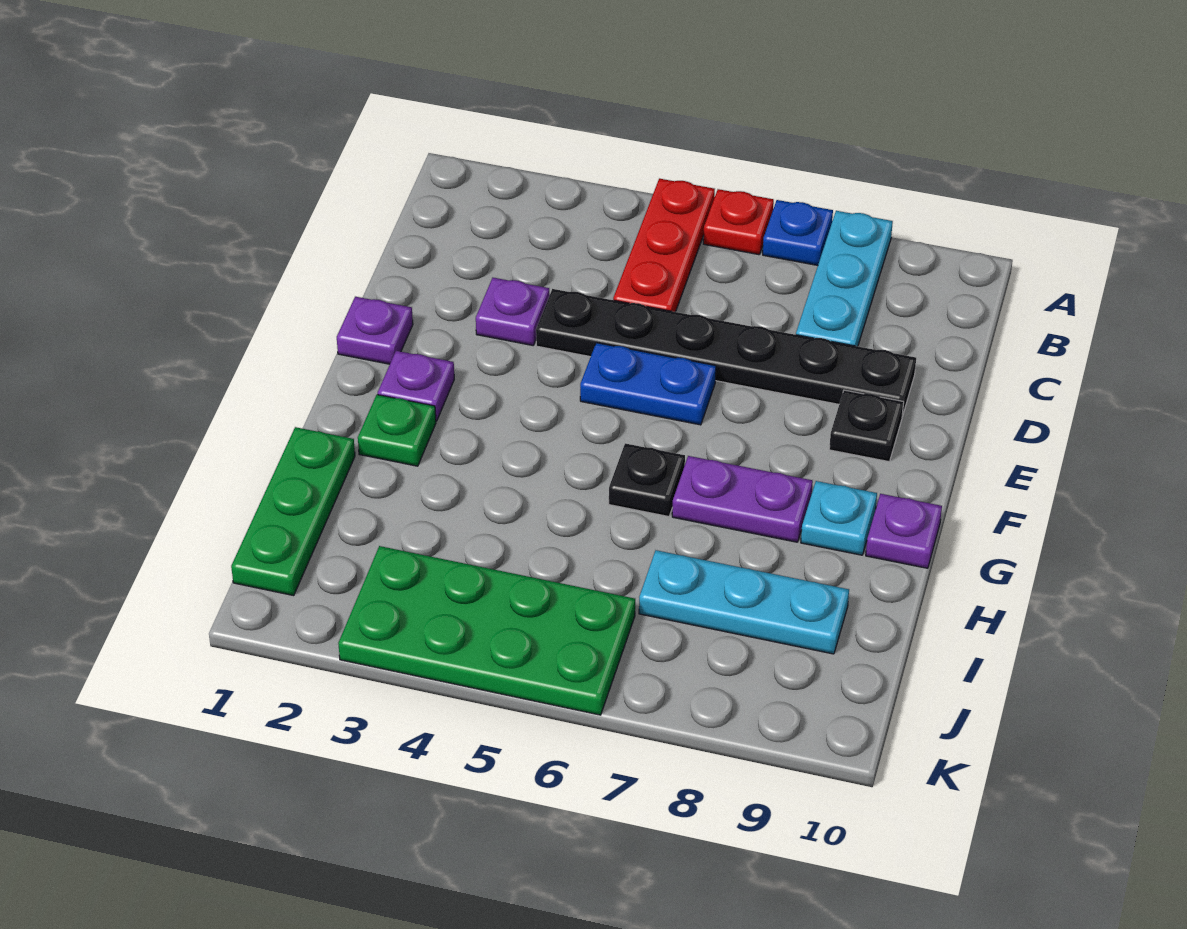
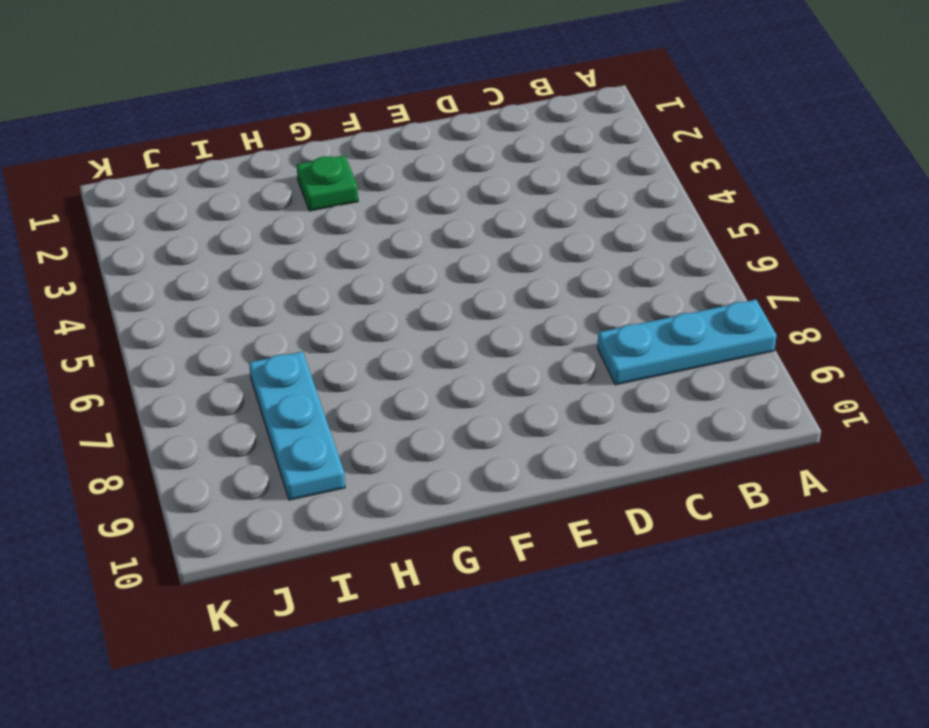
none -> red plate A5:C5 level 1
none -> red plate A6 level 1
none -> blue plate A7 level 1

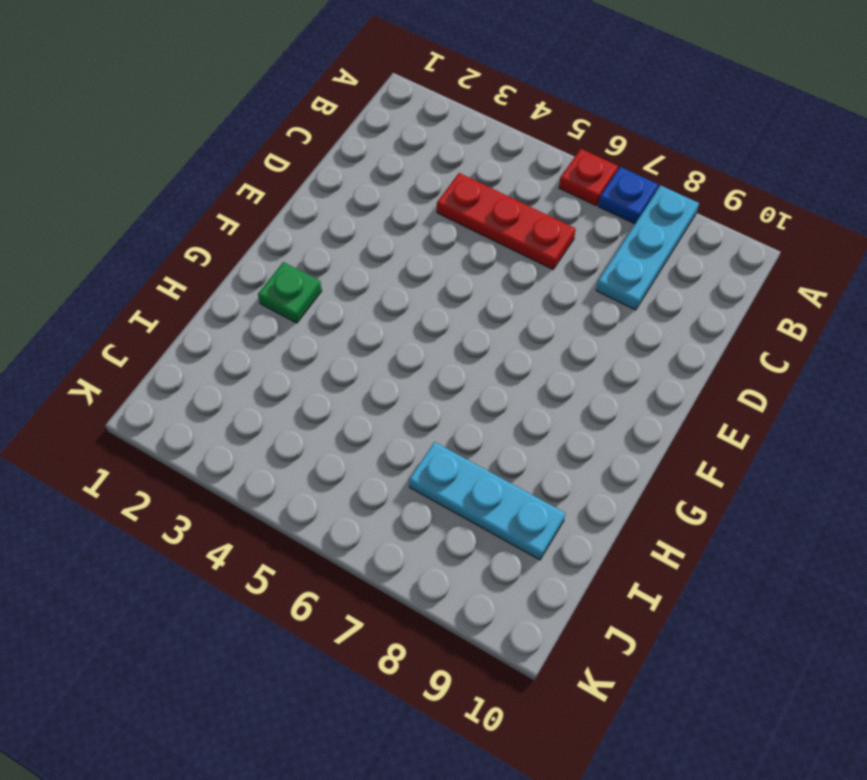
red plate C4:C6 level 1 -> red plate A5:C5 level 1
none -> purple plate D3 level 1
none -> black plate D4:D9 level 1
none -> purple plate E1 level 1

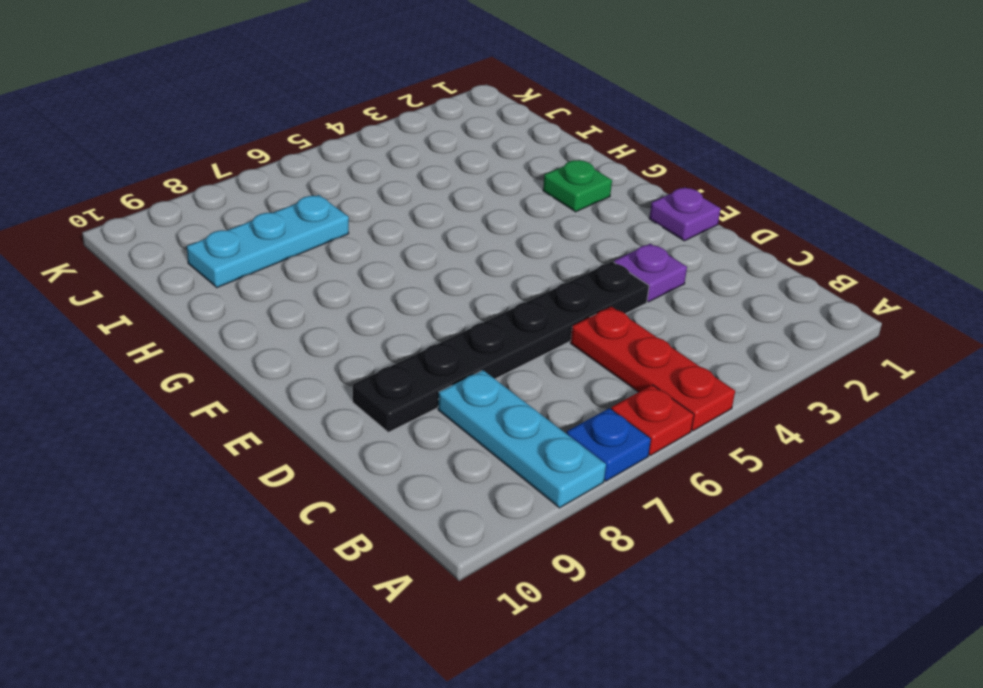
none -> blue plate E5:E6 level 1
none -> black plate E9 level 1
none -> purple plate F2 level 1

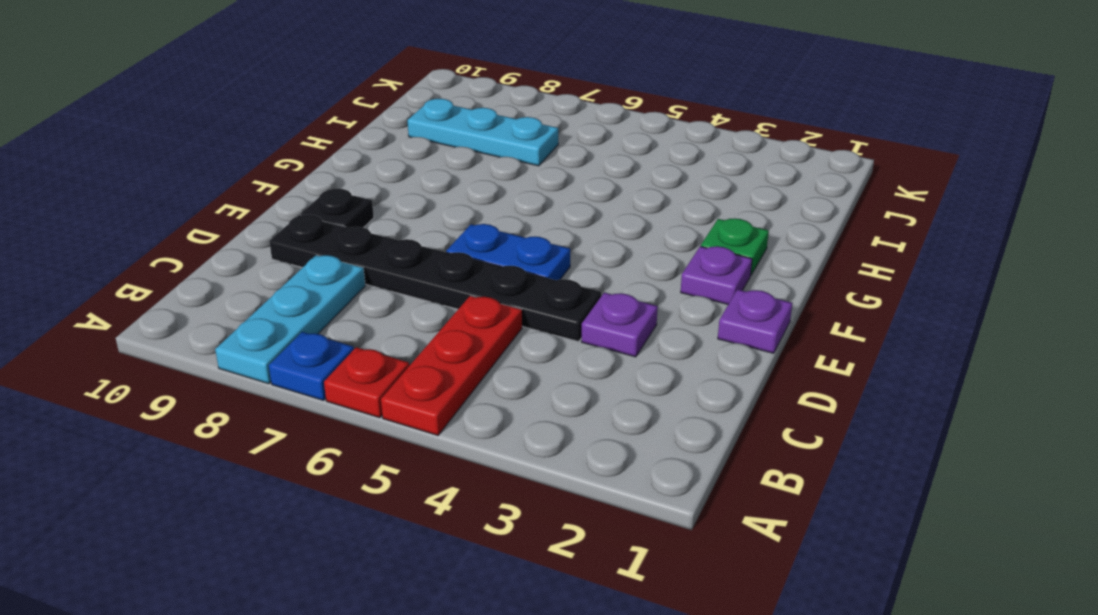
none -> black plate G6 level 1
none -> purple plate G7:G8 level 1
none -> cyan plate G9 level 1

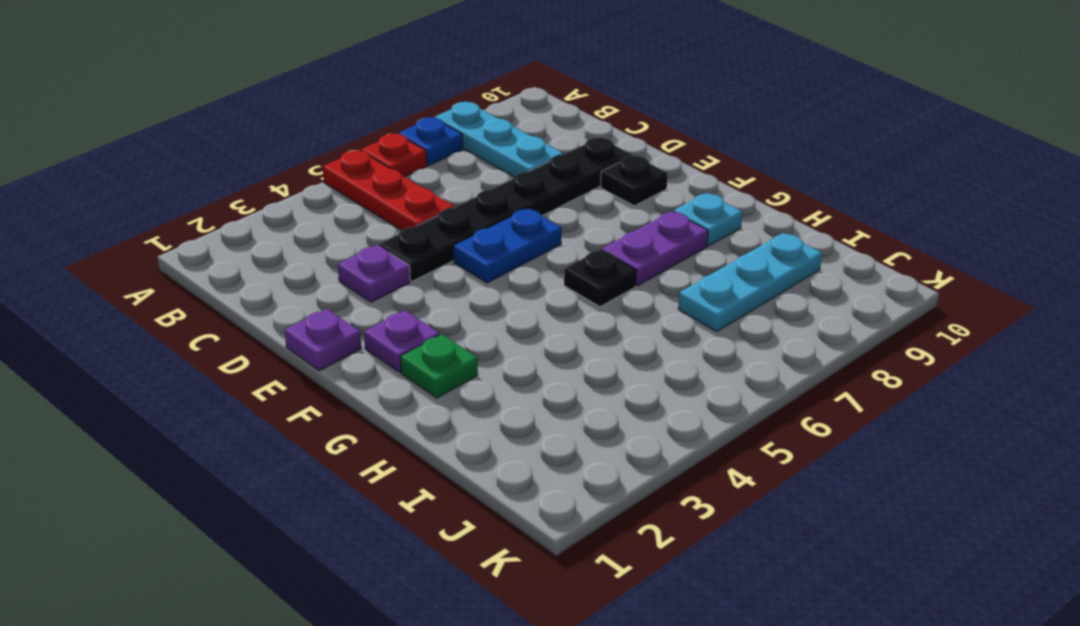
none -> purple plate G10 level 1
none -> green plate H1:J1 level 1
none -> green plate J3:K6 level 1

